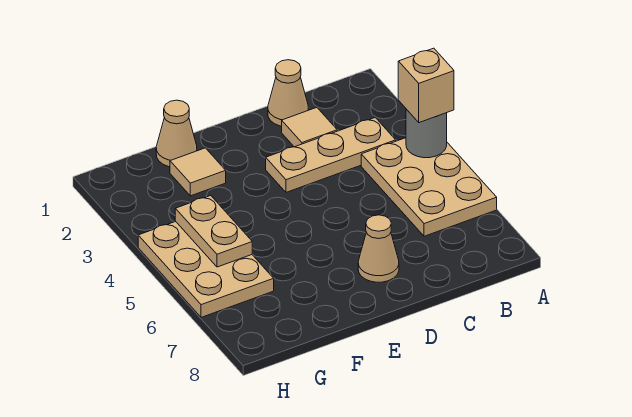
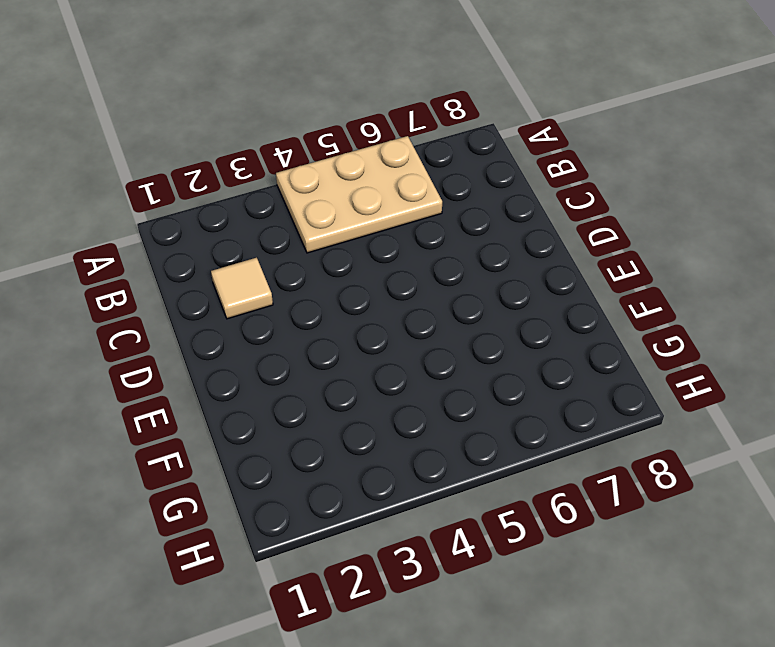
none -> tan plate B3:D3 level 1
none -> tan cone C1 level 1

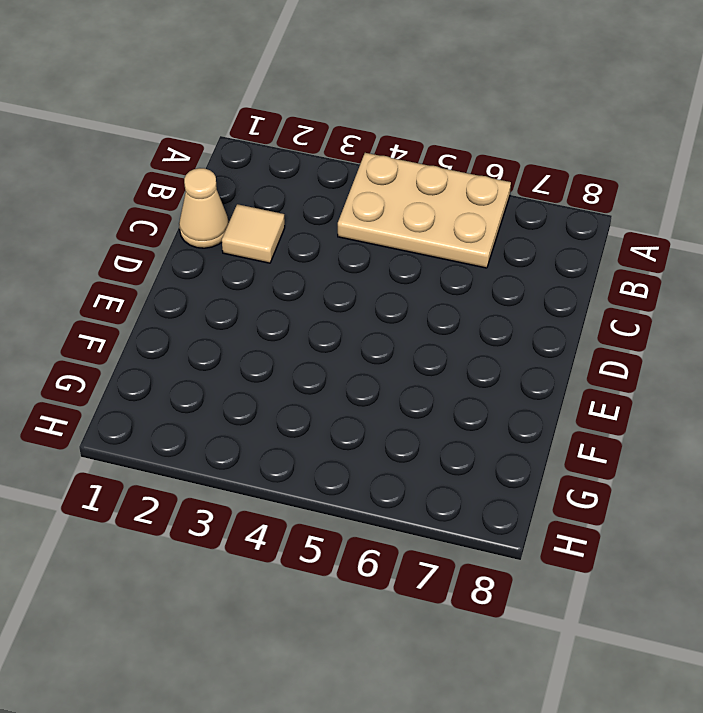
none -> tan plate B3:D3 level 1
none -> tan cone D7 level 1

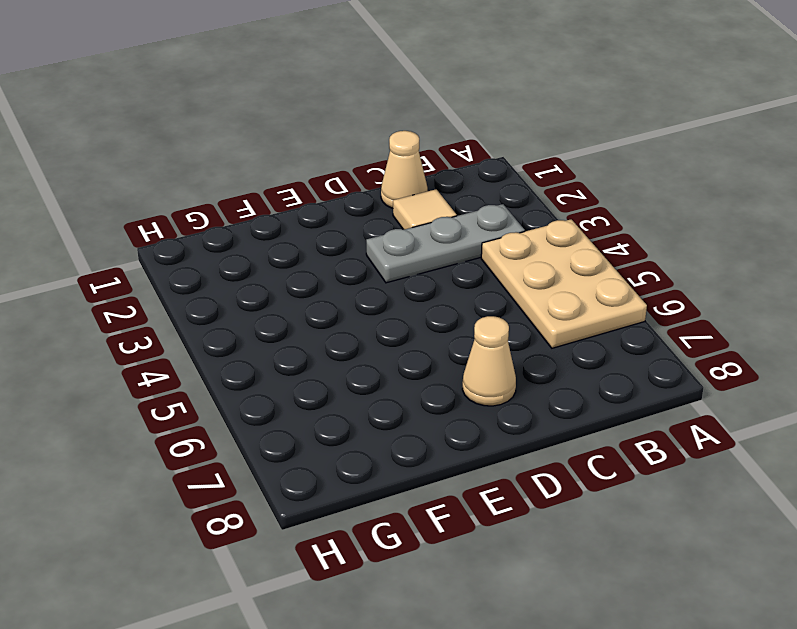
grey plate B3:D3 level 1 -> tan plate B3:D3 level 1
none -> tan cone F1 level 1
none -> tan tile F2 level 1

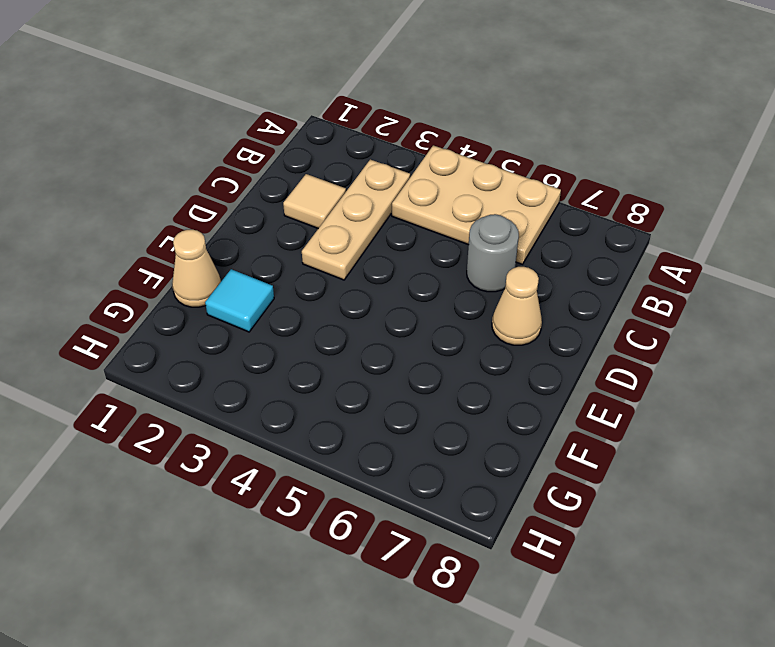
grey round brick C6 level 1 -> grey round brick A4 level 2
cyan tile F2 level 1 -> tan tile F2 level 1
none -> tan cone C1 level 1
none -> tan plate G4:H6 level 1

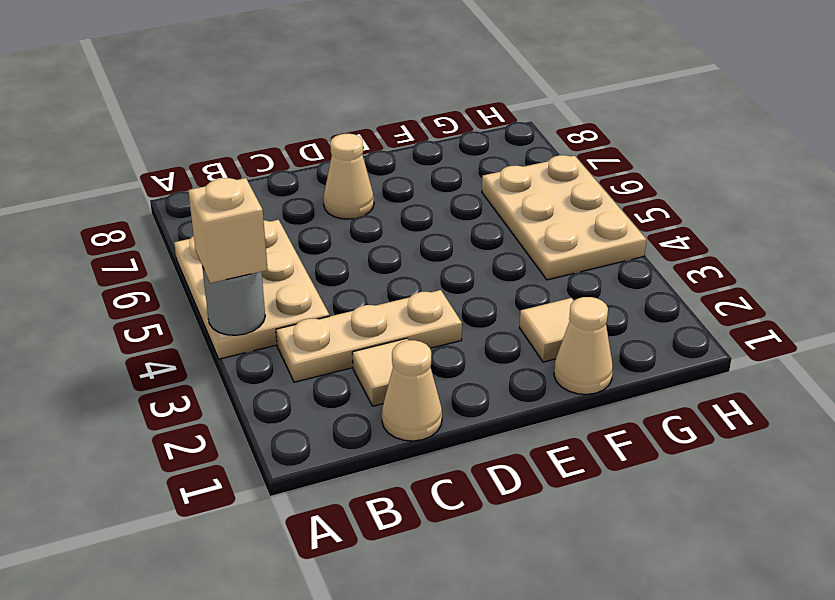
none -> tan plate G4:G5 level 2

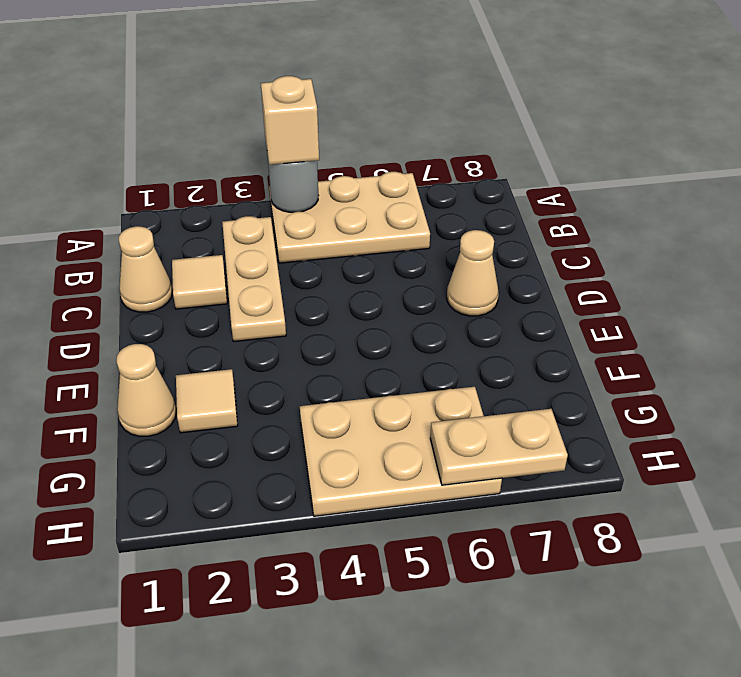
tan plate H6:H7 level 2 -> tan plate G4:G5 level 2

